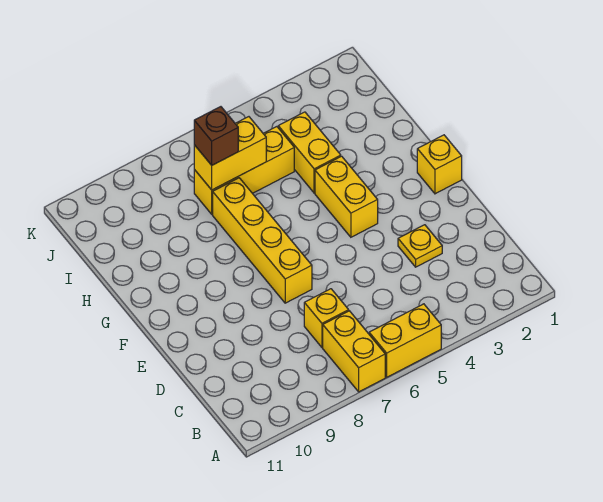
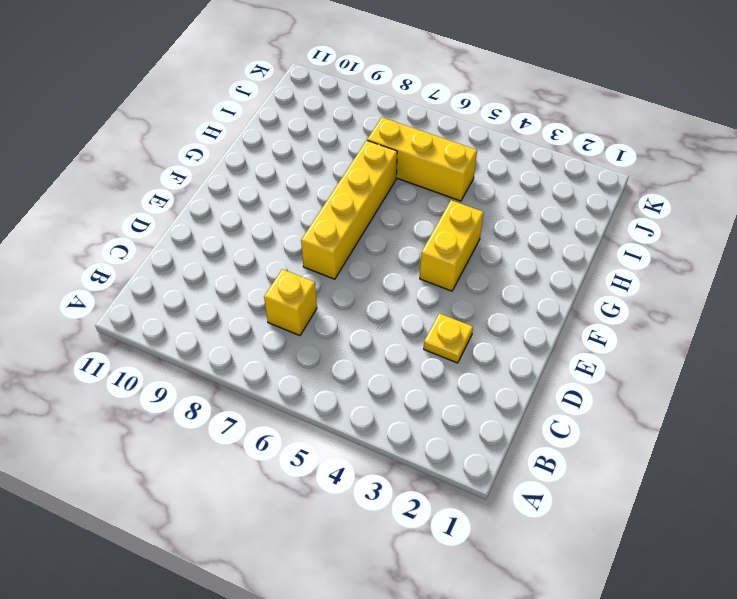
none -> yellow brick A5:A6 level 1
none -> yellow brick A7:B7 level 1

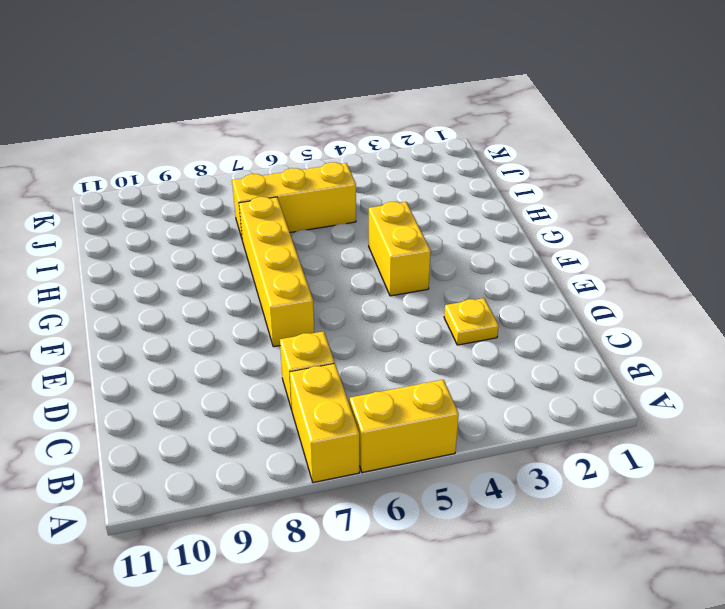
none -> yellow brick F1 level 1
none -> yellow brick H4:I4 level 1

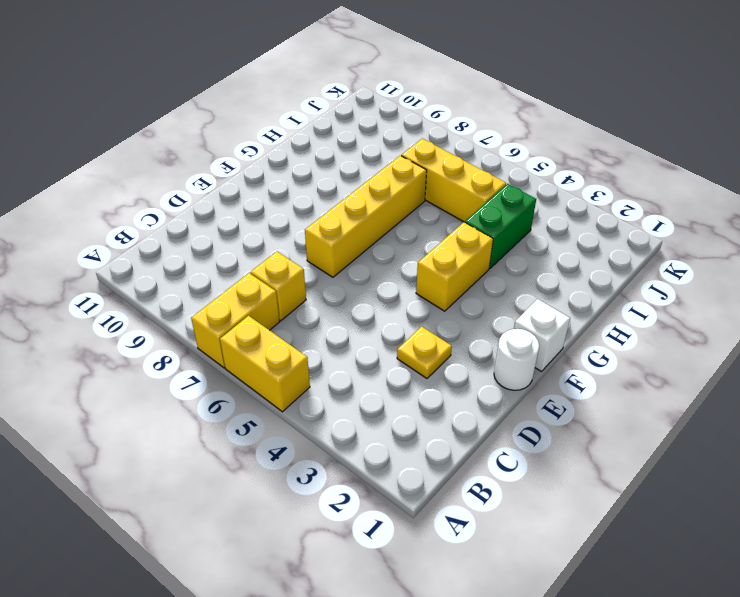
white round brick E1 level 1 -> none
white brick F1 level 1 -> yellow brick F1 level 1
green brick H4:I4 level 1 -> yellow brick H4:I4 level 1
none -> yellow brick I6:I7 level 2
none -> brown brick I7 level 3

